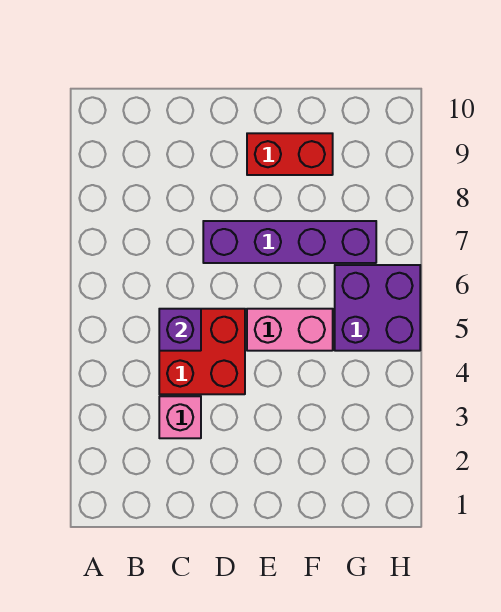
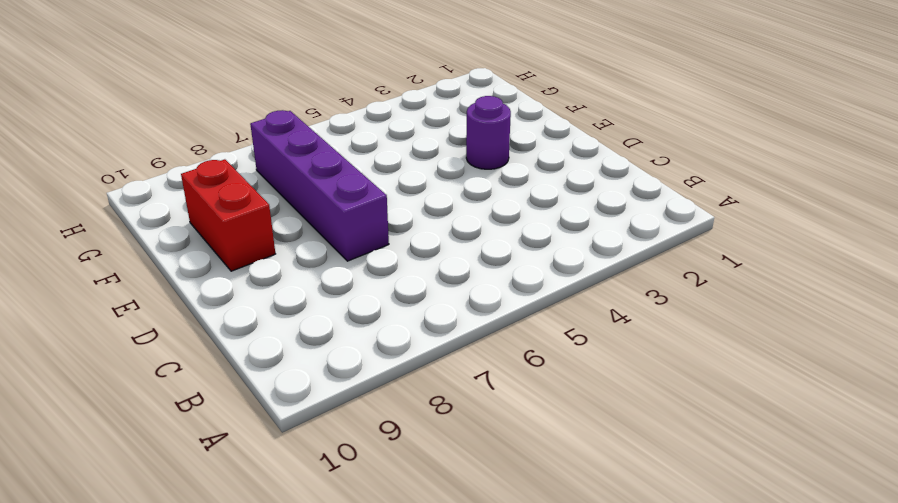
purple round brick E3 level 1 -> none
none -> pink brick C3 level 1
none -> red brick C4:D5 level 1

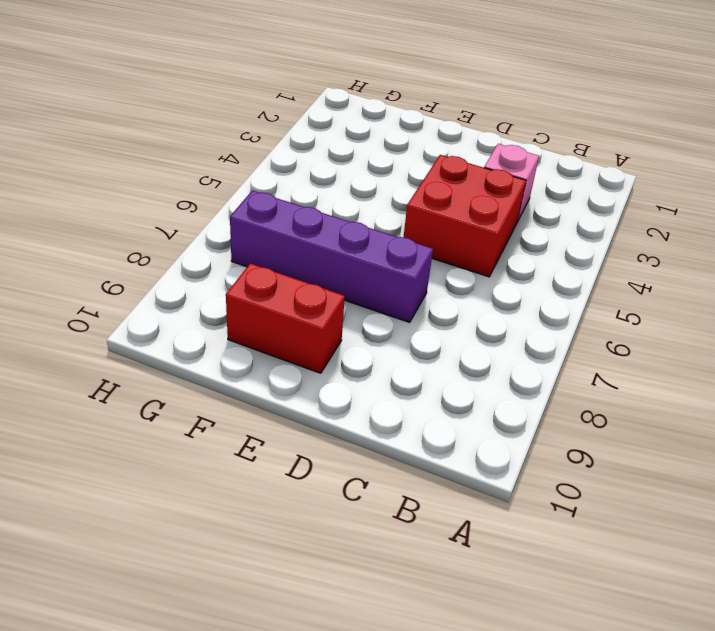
none -> pink brick E5:F5 level 1
none -> purple brick G5:H6 level 1

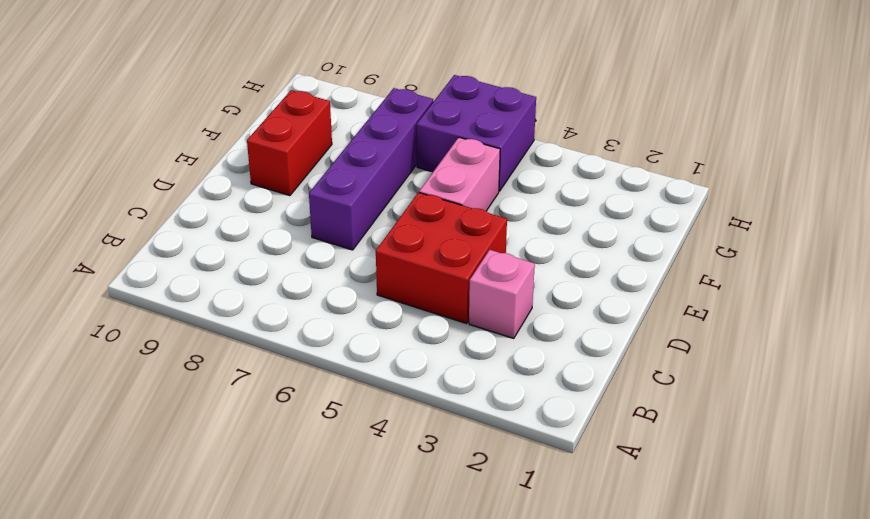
none -> purple brick C5 level 2

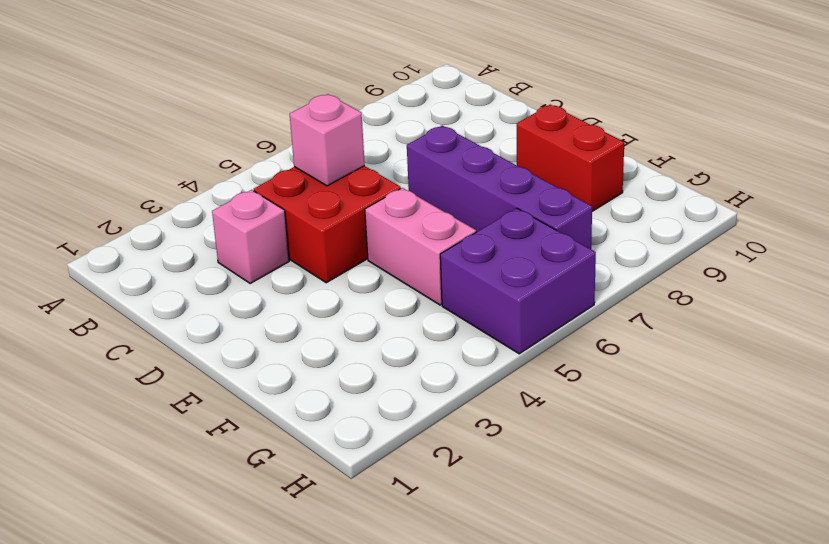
pink brick C5 level 2 -> purple brick C5 level 2

